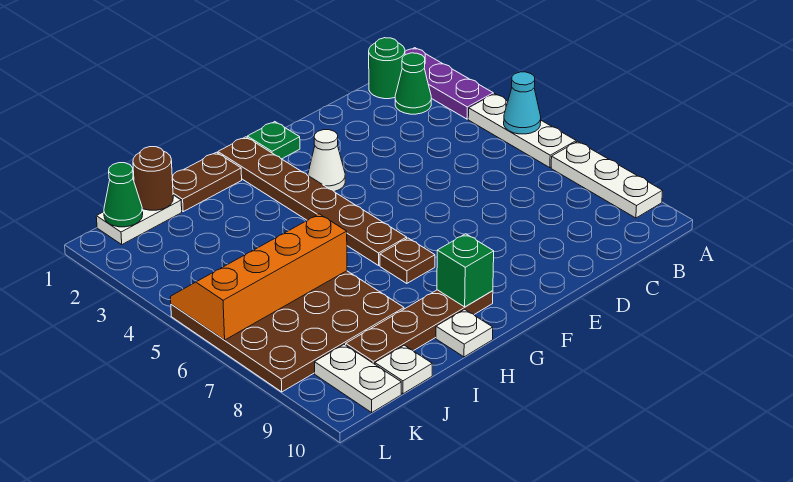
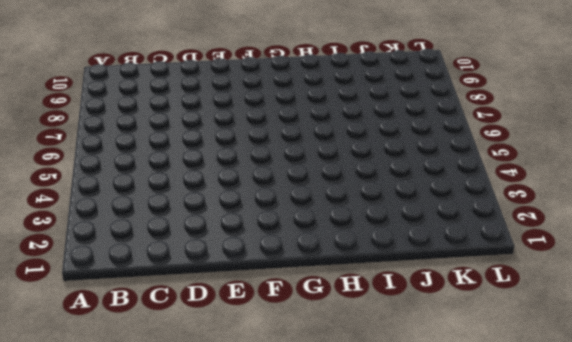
none -> purple plate A1:A3 level 1
none -> white plate A4:A6 level 1
none -> white plate A7:A9 level 1

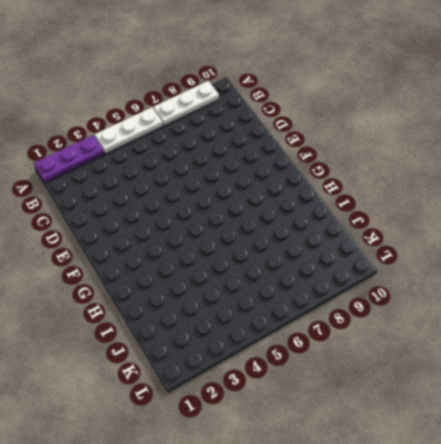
none -> green round brick B1 level 1
none -> green cone B2 level 1
none -> green plate F1 level 1

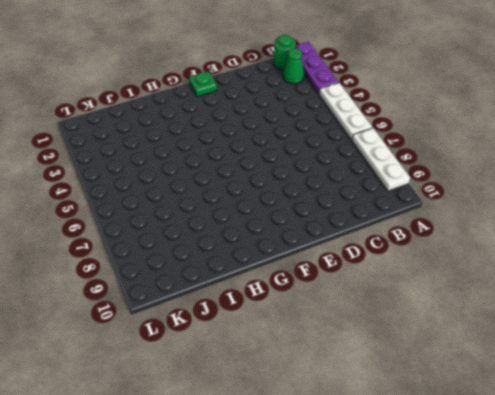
none -> white cone F3 level 1
none -> brown plate G1:G6 level 1
none -> brown plate G7 level 1

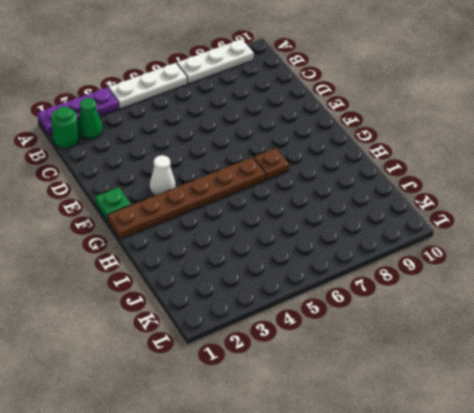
none -> brown plate G9:J9 level 1
none -> brown plate H1:I1 level 1
none -> white plate H10 level 1

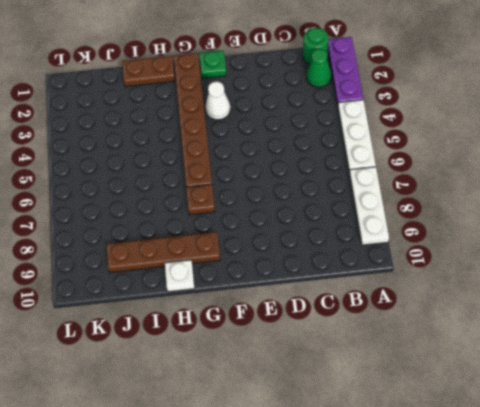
none -> brown plate I5:L8 level 1
none -> white plate J1:K1 level 1
none -> white plate J10 level 1

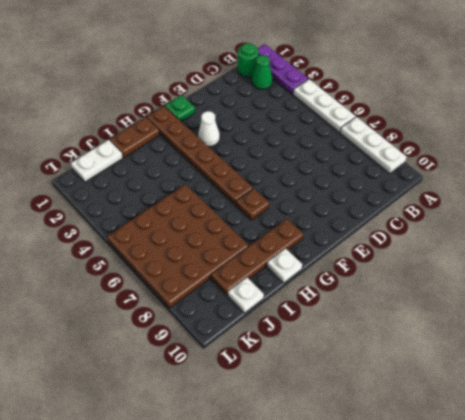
none -> white plate K9:K10 level 1
none -> cyan cone A5 level 2
none -> green brick G9 level 2

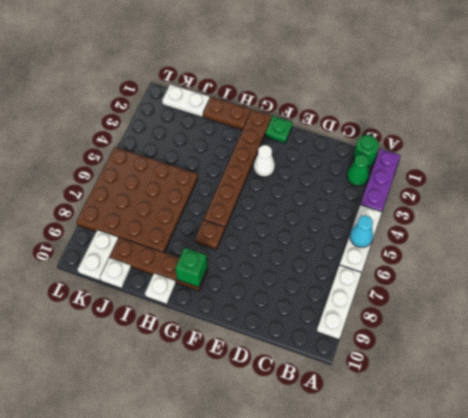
none -> orange slope I5:L6 level 2 top 6
none -> brown round brick J1 level 2
none -> green cone K1 level 2

